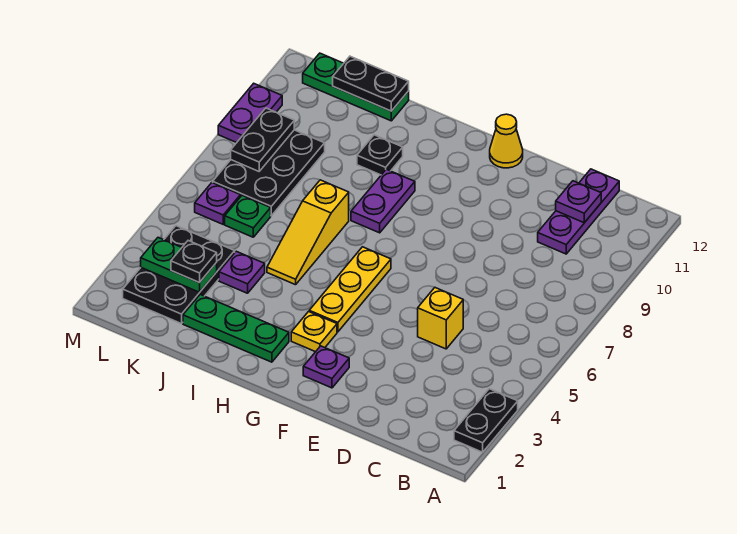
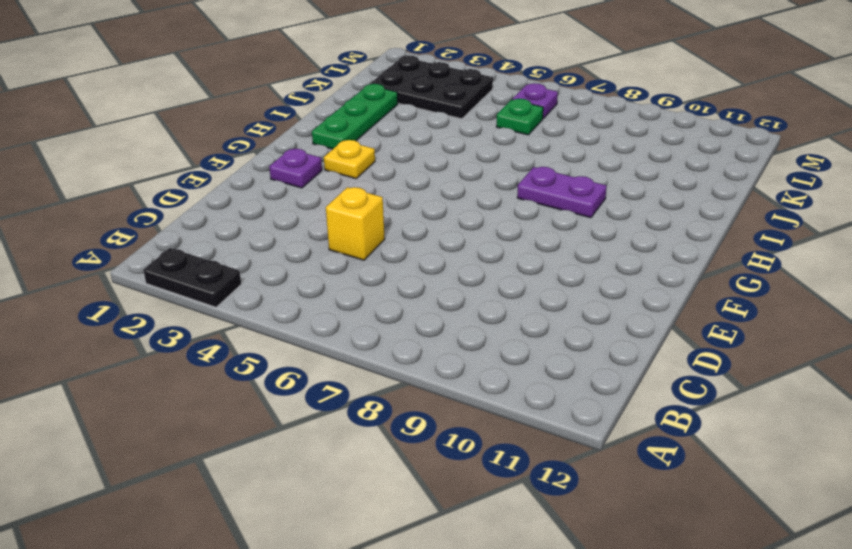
none -> purple plate C10:C12 level 1
none -> yellow cone F12 level 1
none -> yellow plate G4:G6 level 1

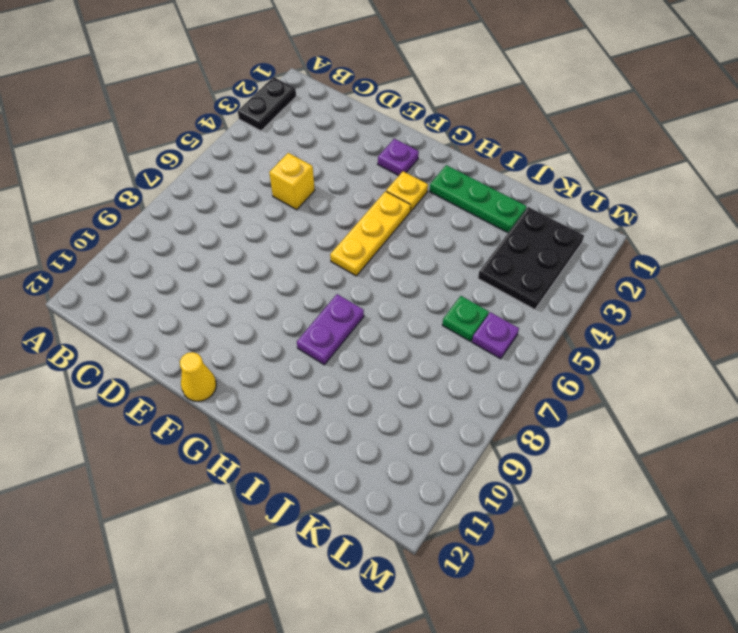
none -> purple plate C10:C12 level 1
none -> yellow slope I5:I7 level 1 top 7
none -> black plate I10 level 1

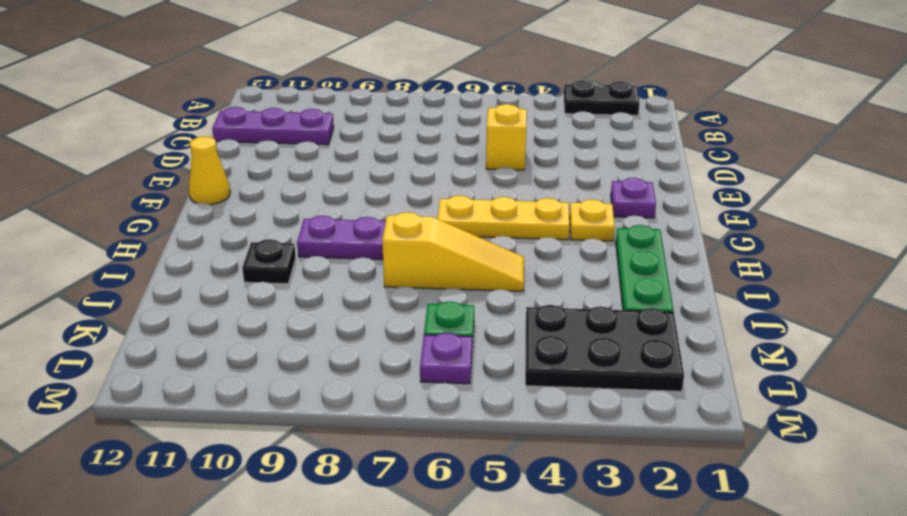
none -> purple plate J4 level 1
none -> green plate J12:L12 level 1
none -> black plate K7:L9 level 1

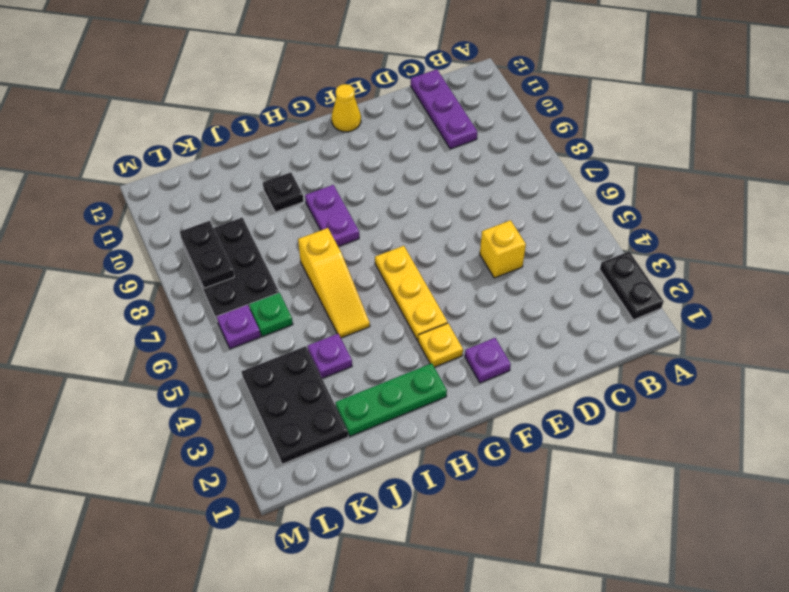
none -> green plate J12:L12 level 1
none -> purple plate M9:M10 level 1
none -> purple plate C11 level 2

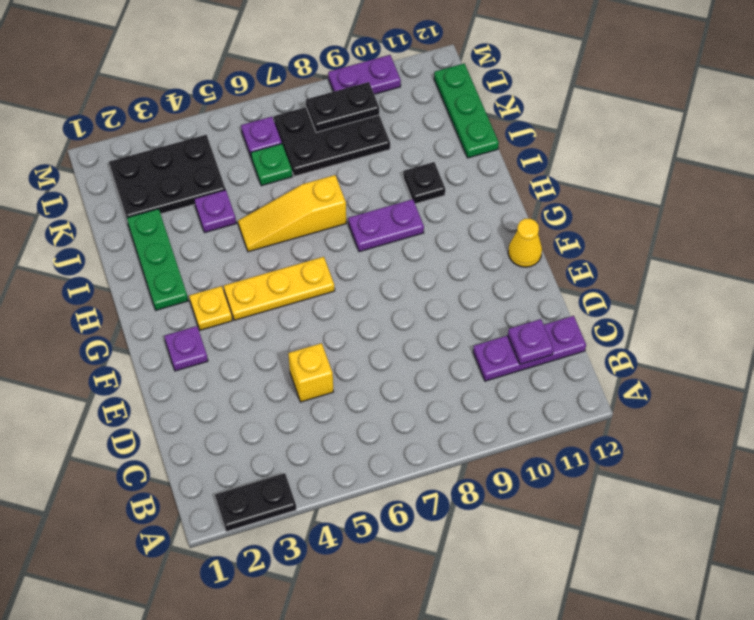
none -> black plate J12:K12 level 2
none -> green plate K3:L3 level 2
none -> black plate K3 level 3

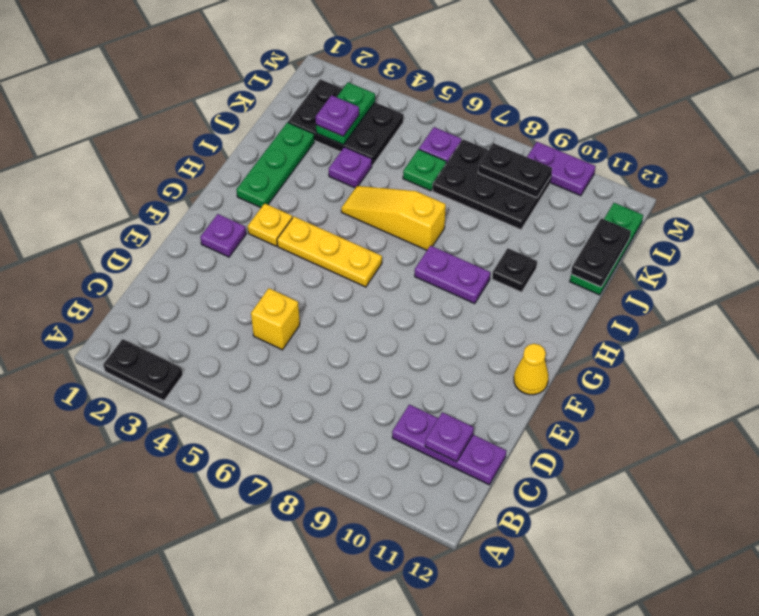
purple plate K3 level 3 -> black plate K3 level 3

